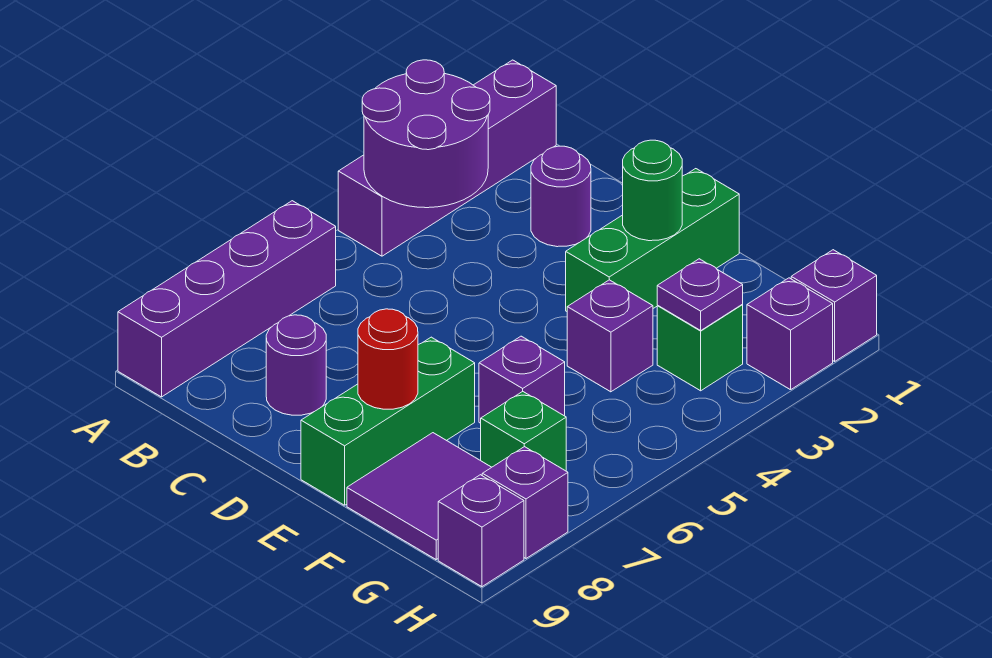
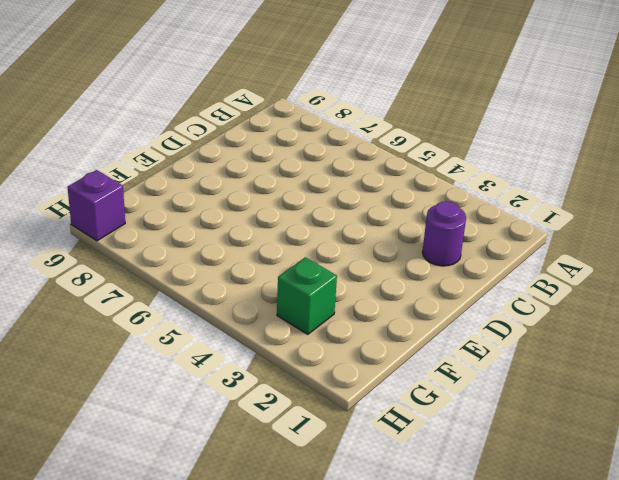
none -> purple brick A1:A4 level 1
none -> purple brick A6:A9 level 1
none -> purple round brick C8 level 1

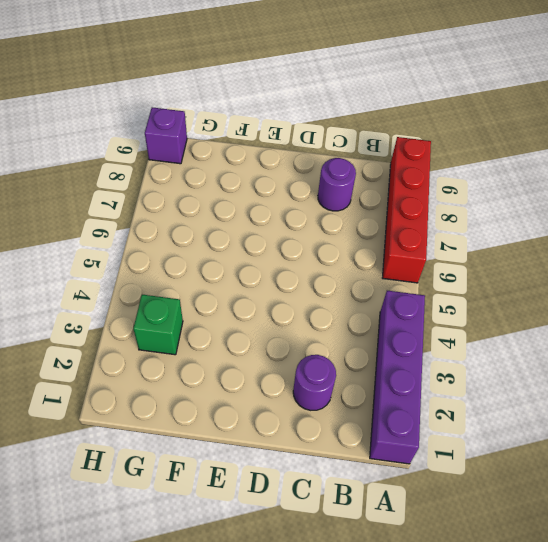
red brick A6:A9 level 1 -> purple brick A6:A9 level 1
none -> green brick E1:E3 level 1
none -> green brick E7:E9 level 1
none -> purple brick F4 level 1

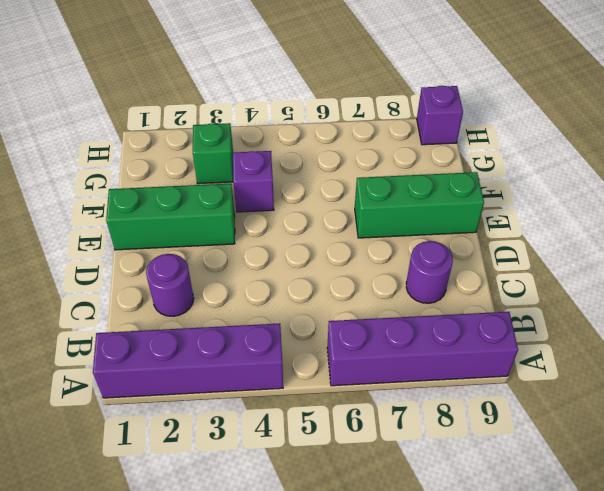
none -> purple brick F6 level 1
none -> purple tile F8:G9 level 1
none -> green brick G7 level 1

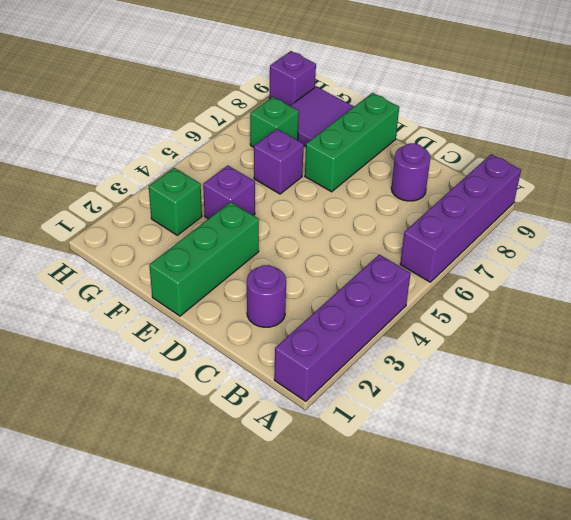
none -> purple brick H1 level 1
none -> purple brick H2 level 1
none -> purple brick H8 level 1

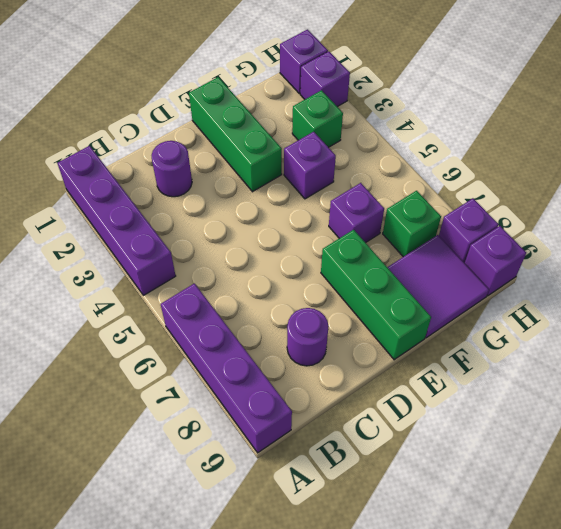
none -> purple round brick A3:B4 level 2
none -> green round brick E2 level 2
none -> red round brick E8 level 2

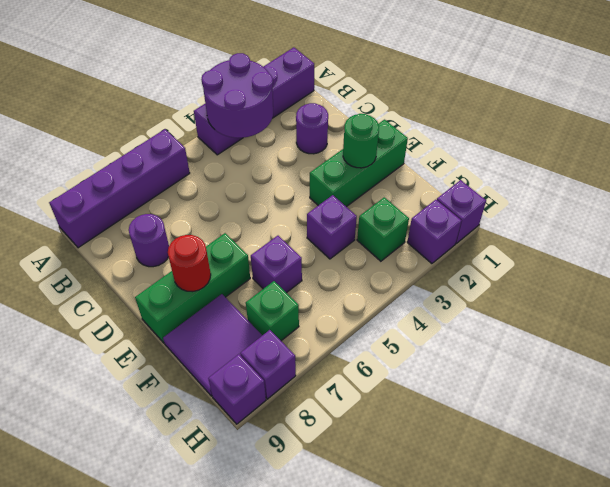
none -> purple plate G3 level 2

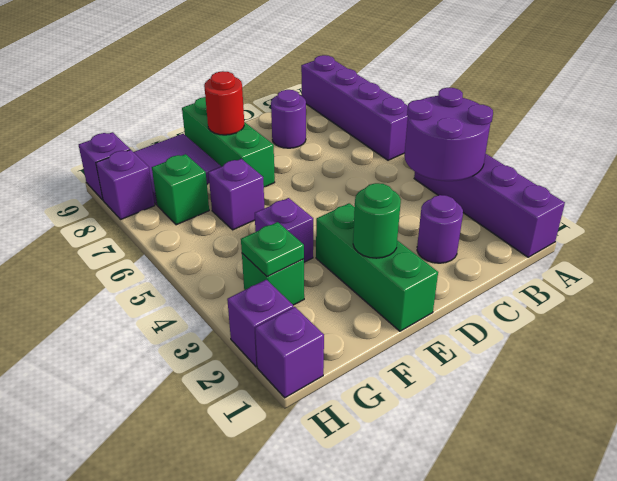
green plate G3 level 2 -> purple plate G3 level 2

